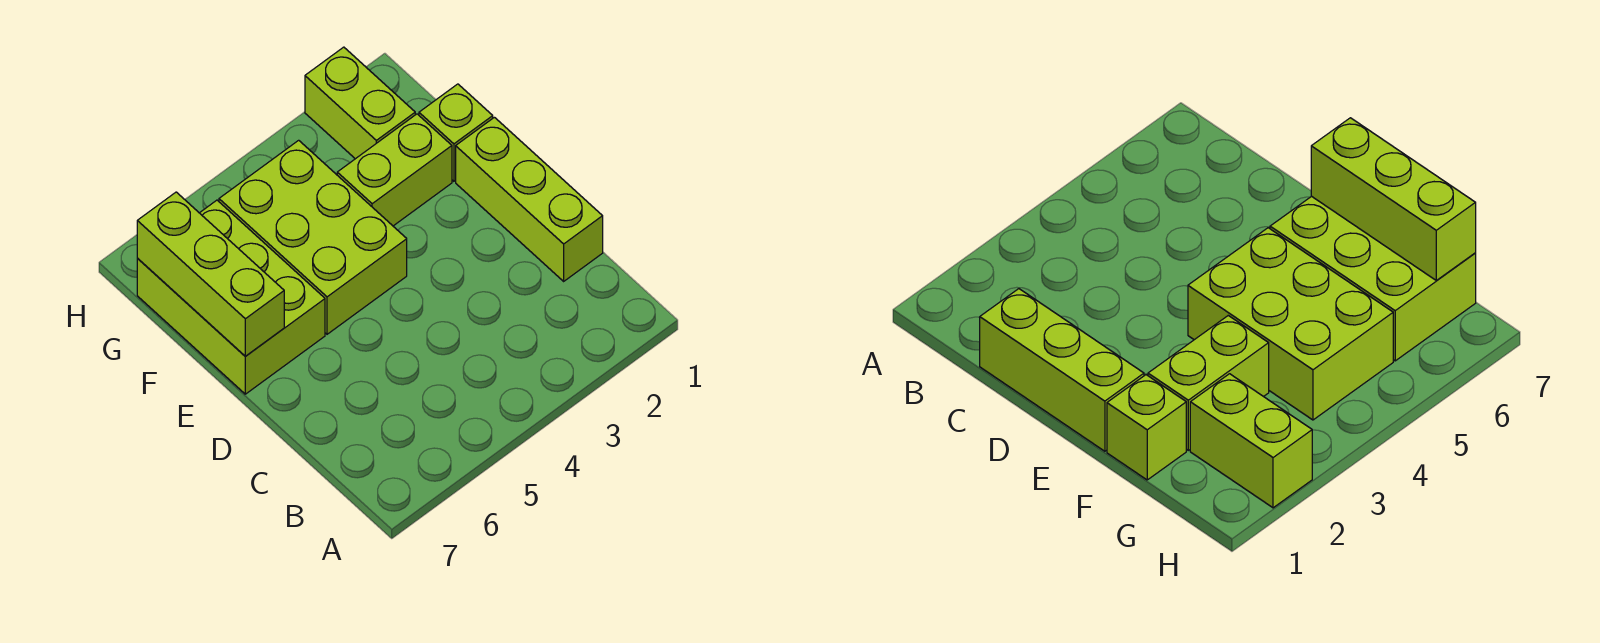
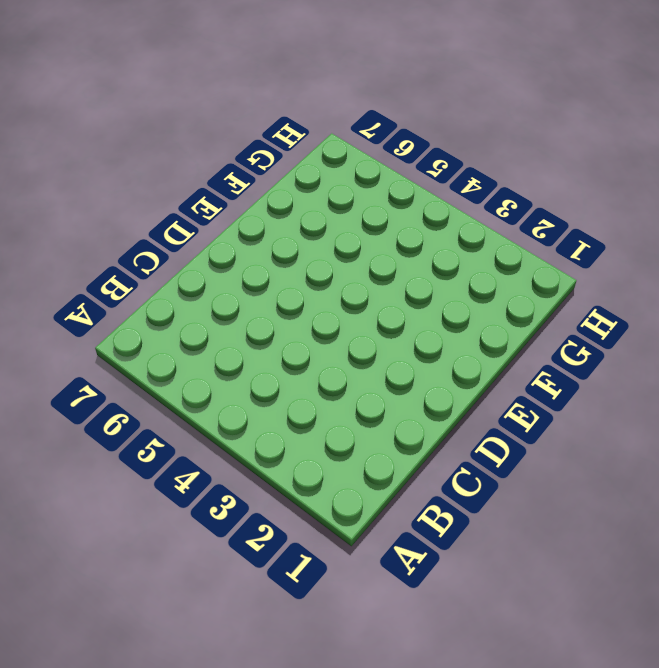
none -> lime brick C1:E1 level 1
none -> lime brick E4:G5 level 1

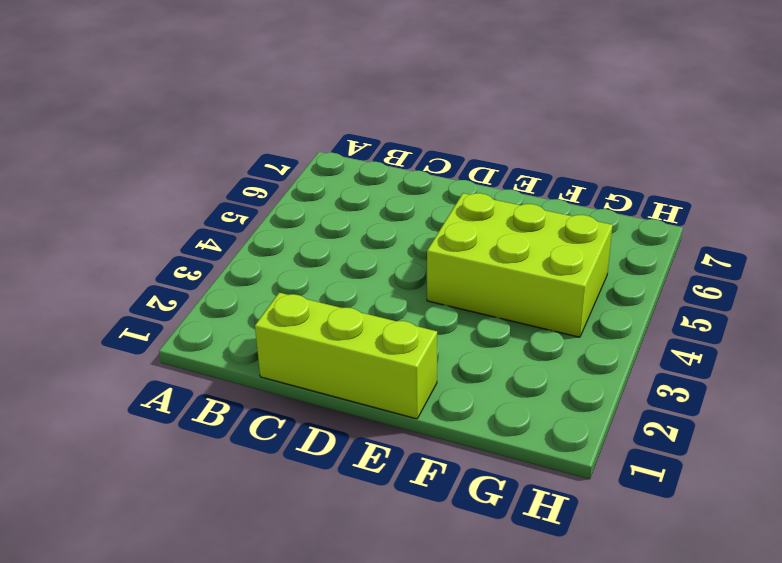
none -> lime brick E6:G7 level 1
none -> lime brick F1 level 1

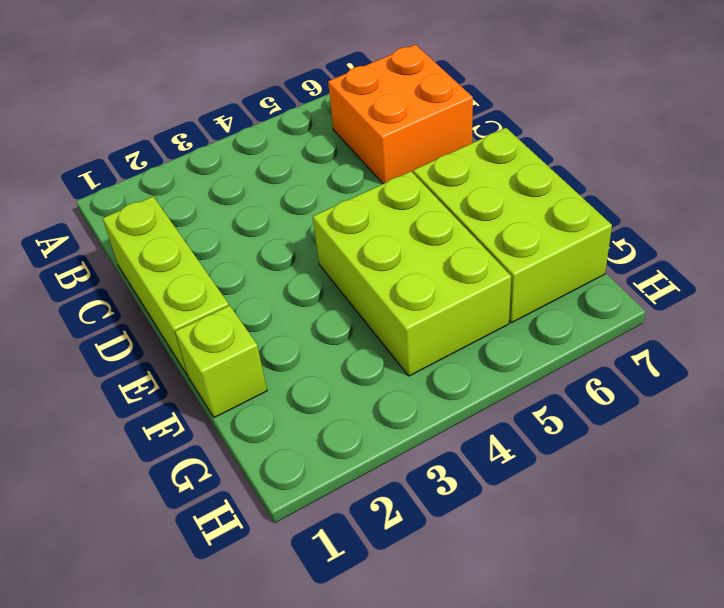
orange brick B6:C7 level 1 -> none
none -> lime brick F2:F3 level 1
none -> lime brick G2:H2 level 1

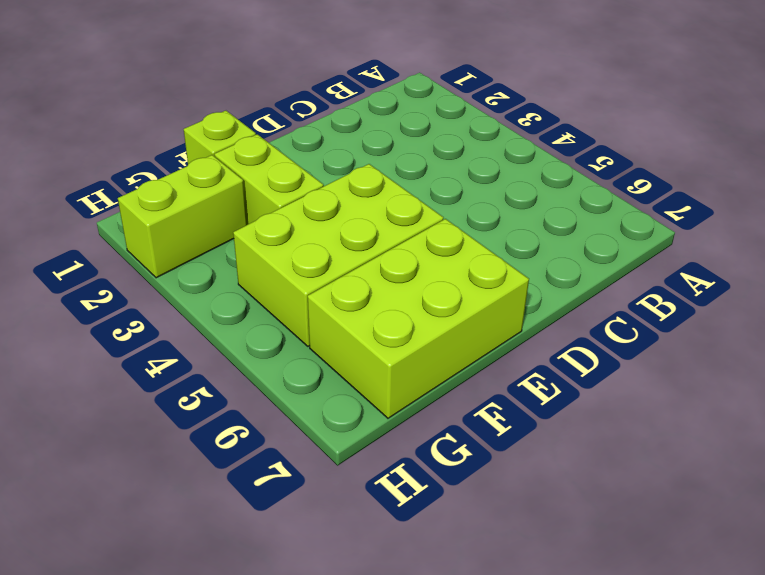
none -> lime brick C1:E1 level 1
none -> lime brick E7:G7 level 2

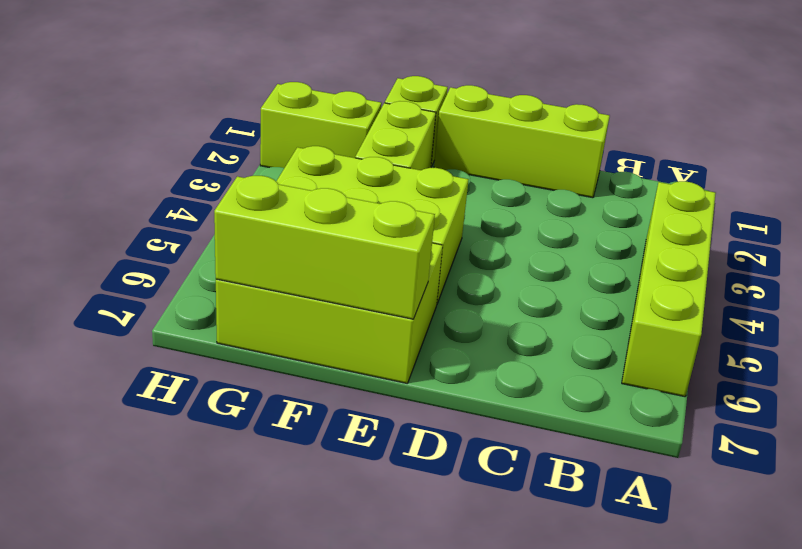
lime brick A3:A6 level 1 -> none

